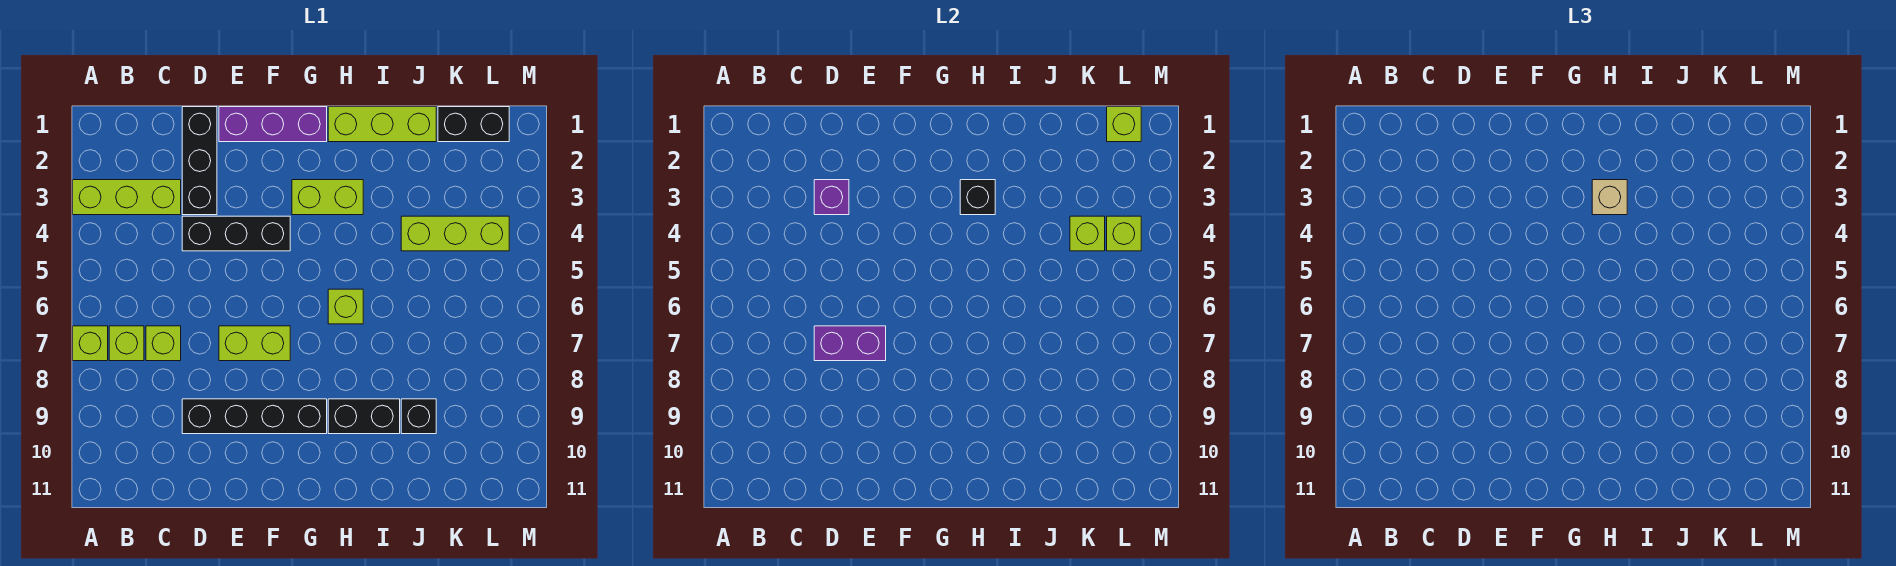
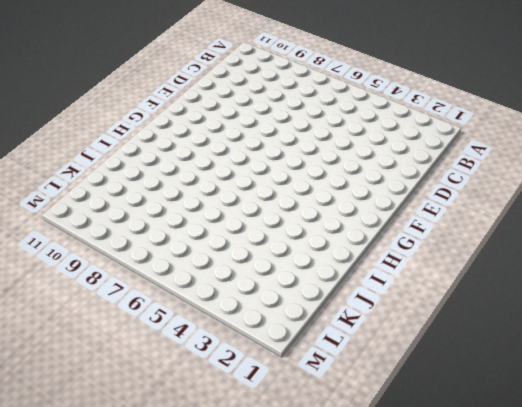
none -> lime brick A3:C3 level 1
none -> lime brick A7 level 1
none -> lime brick B7 level 1

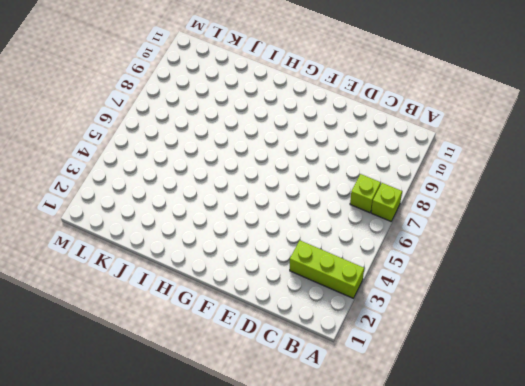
none -> lime brick C7 level 1
none -> black brick D1:D3 level 1
none -> black brick D4:F4 level 1

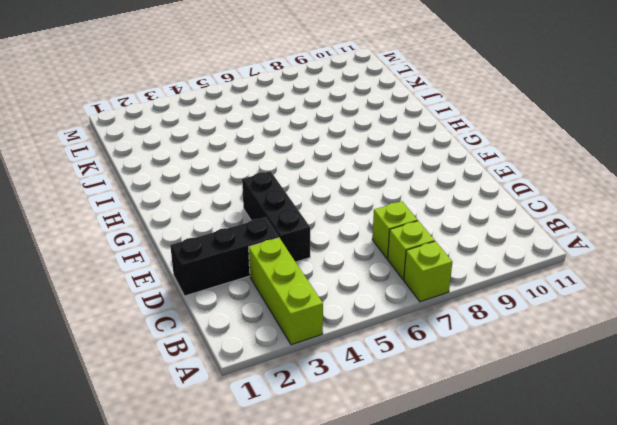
none -> black brick D9:G9 level 1
none -> purple brick E1:G1 level 1
none -> lime brick E7:F7 level 1

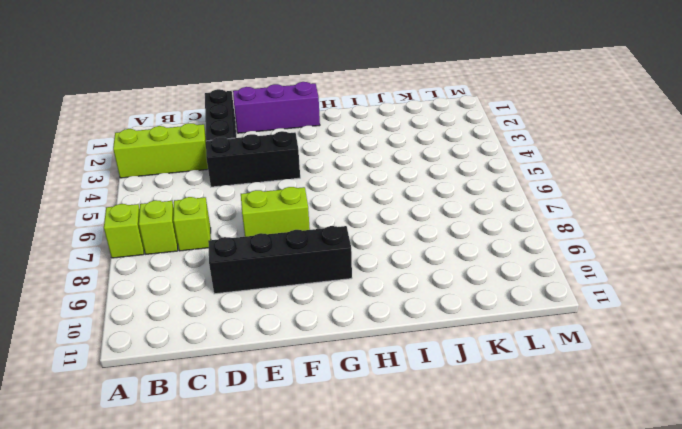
none -> lime brick G3:H3 level 1
none -> lime brick H1:J1 level 1
none -> lime brick H6 level 1

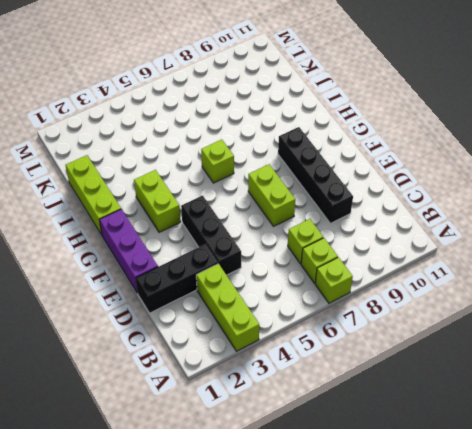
none -> black brick H9:I9 level 1
none -> lime brick J4:L4 level 1
none -> black brick J9 level 1

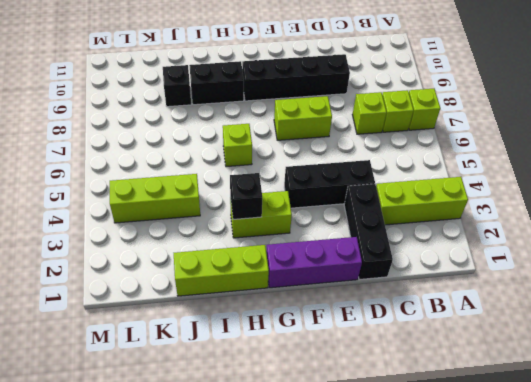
none -> black brick K1:L1 level 1
none -> purple brick D3 level 2
none -> purple brick D7:E7 level 2

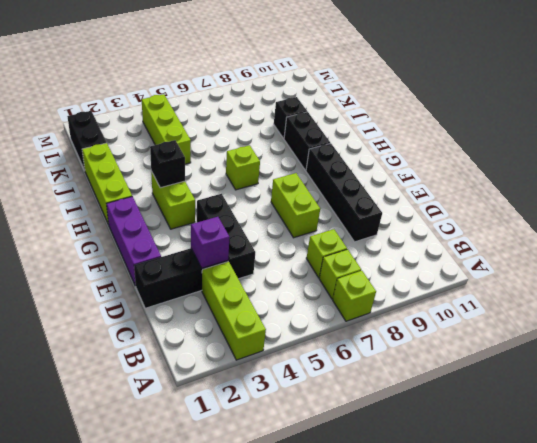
none -> purple brick D7:E7 level 2
none -> lime brick K4 level 2
none -> lime brick L1 level 2

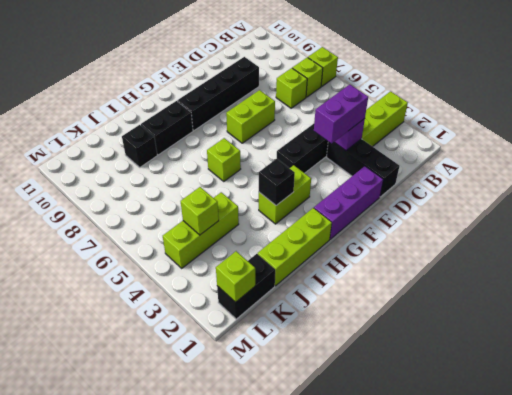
purple brick D3:E3 level 3 -> purple brick D7:E7 level 2
none -> lime brick L4 level 2
none -> tan brick H3 level 3

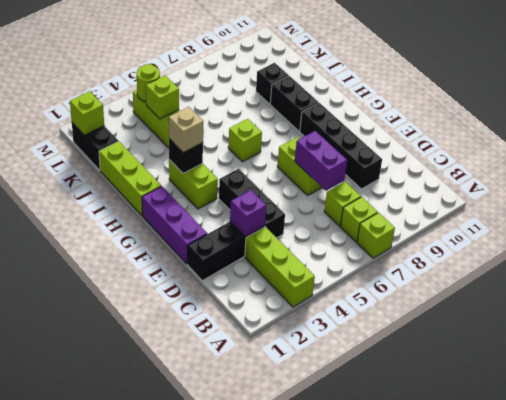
lime round brick L4 level 2 -> lime brick L4 level 2

